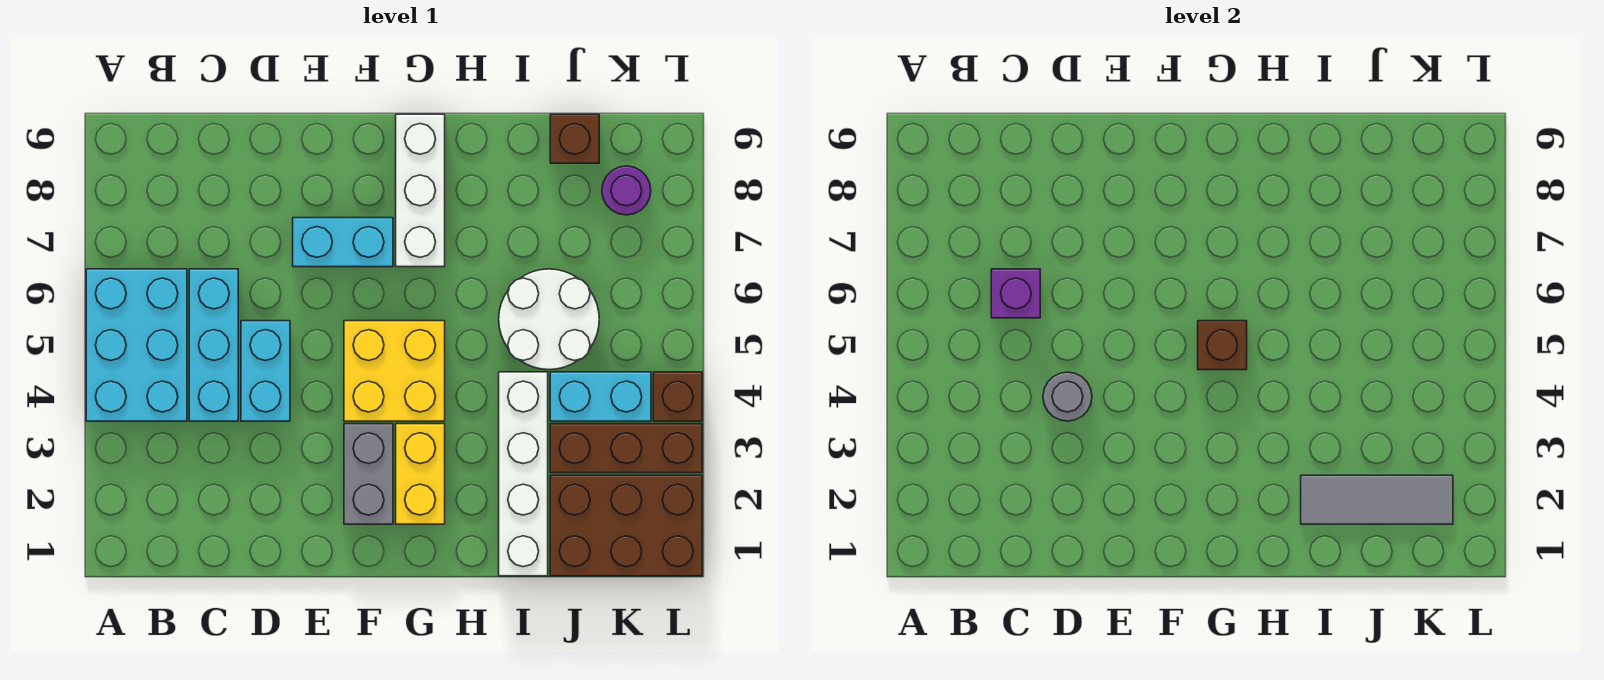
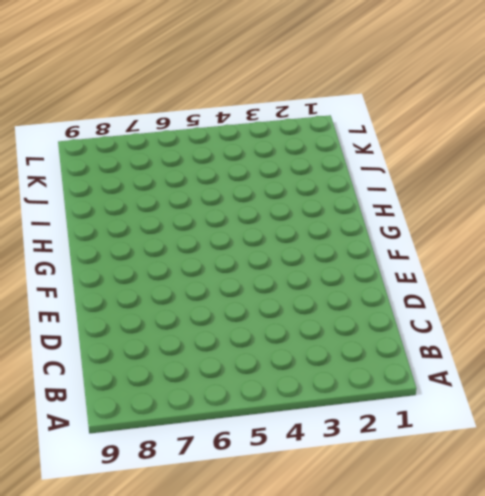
none -> cyan brick A4:B6 level 1
none -> cyan brick C4:C6 level 1
none -> cyan brick D4:D5 level 1

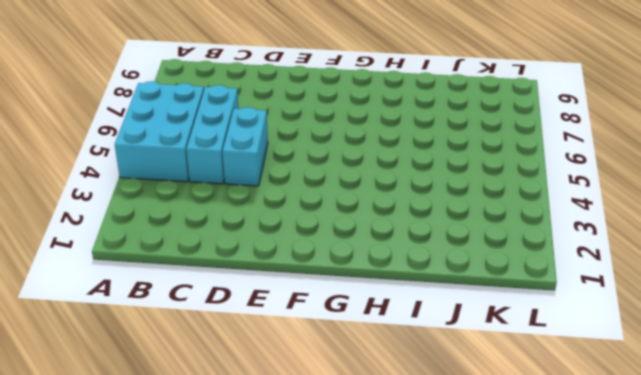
none -> cyan brick E7:F7 level 1
none -> grey brick F2:F3 level 1
none -> yellow brick F4:G5 level 1

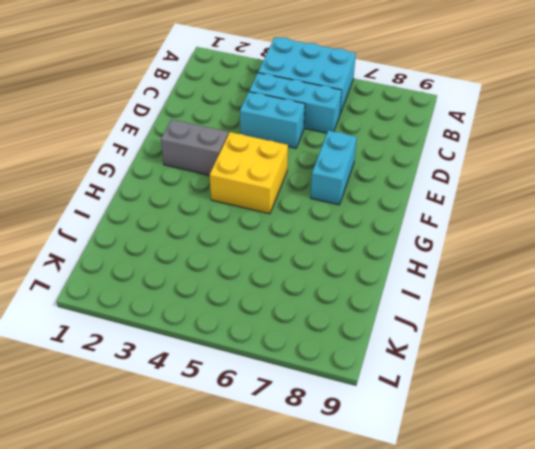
none -> yellow brick G2:G3 level 1
none -> white brick G7:G9 level 1
none -> white brick I1:I4 level 1

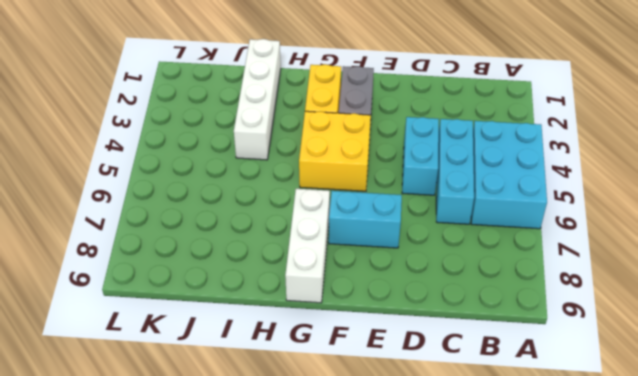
none -> white round brick I5:J6 level 1
none -> brown brick J1:L2 level 1
none -> brown brick J3:L3 level 1

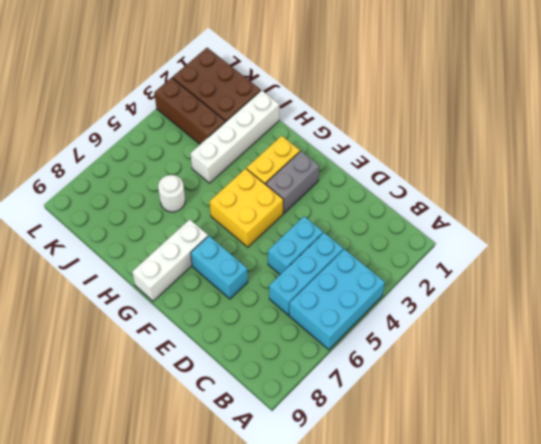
white round brick I6 level 1 -> white round brick I5:J6 level 1
none -> cyan brick J4:K4 level 1
none -> brown brick J9 level 1
none -> purple round brick K8 level 1

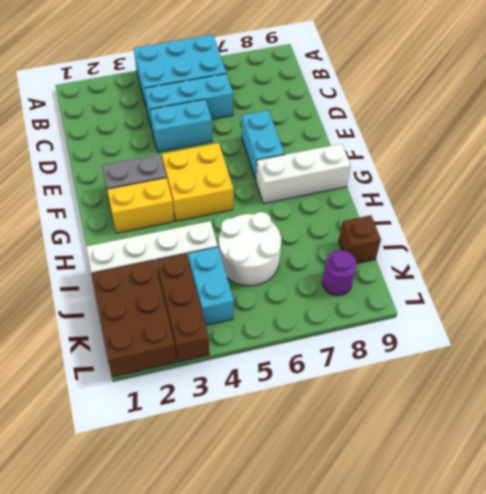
none -> brown brick L4 level 1
none -> purple brick C6 level 2
none -> grey round brick D4 level 2

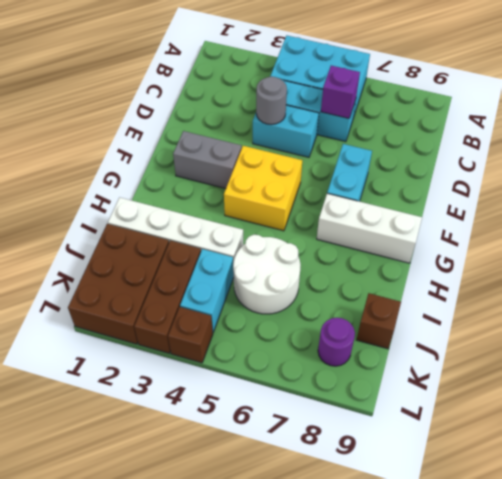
none -> yellow brick G2:G3 level 1
none -> brown brick G5 level 2
none -> grey tile I2:K2 level 2

